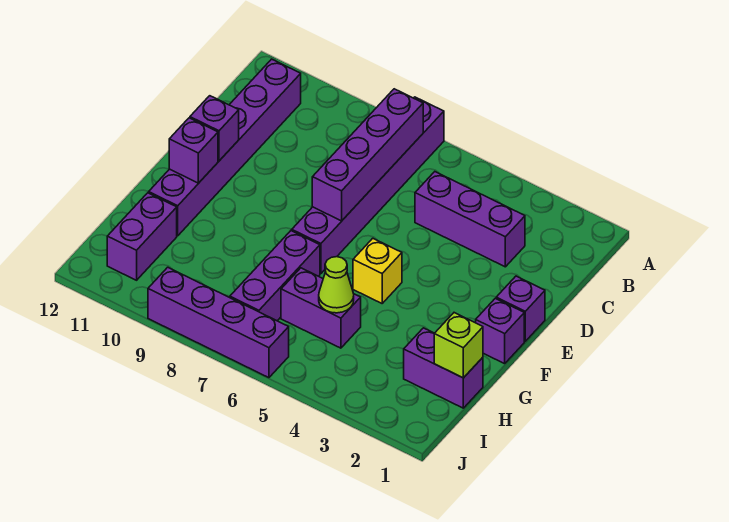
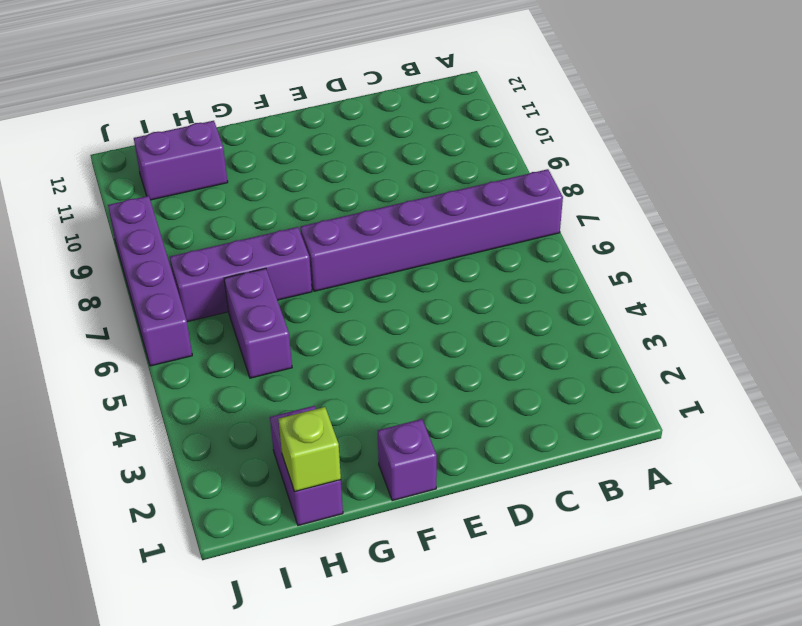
none -> purple brick B11:G11 level 1
none -> purple brick C3:C5 level 1
none -> purple brick E1 level 1

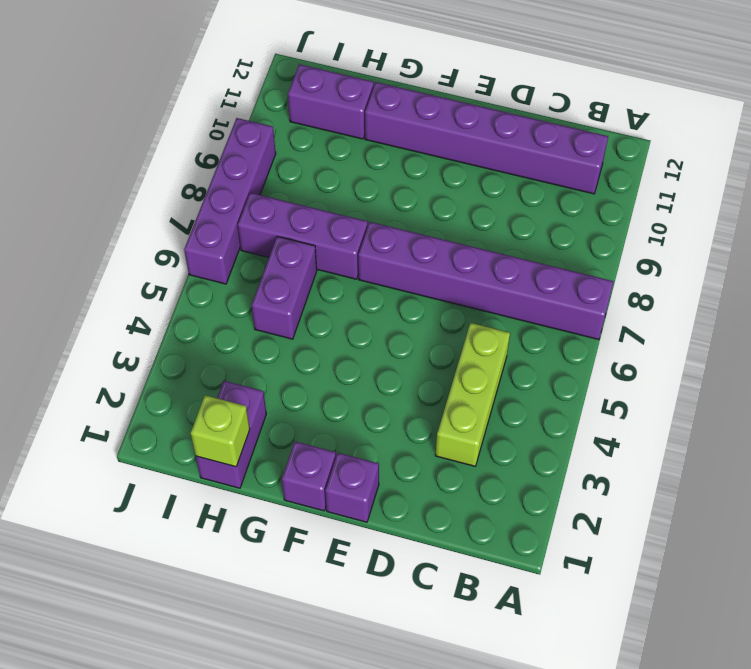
lime brick C3:C5 level 1 -> purple brick C3:C5 level 1
none -> yellow brick F5 level 1
none -> purple brick B7:E7 level 2
none -> purple brick E11 level 2

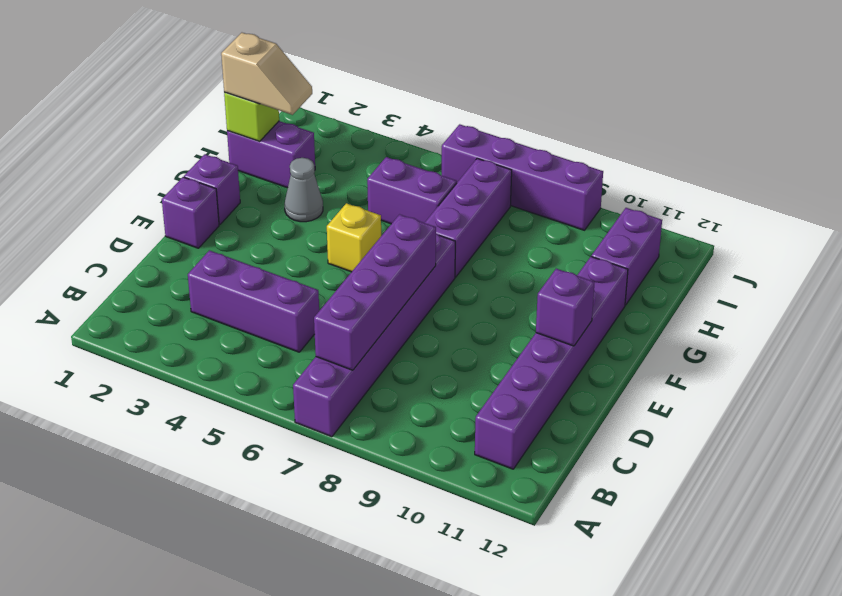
grey cone G3 level 1 -> none
tan slope H1:H2 level 3 top 1 -> none
none -> purple brick F11 level 2
none -> lime cone H5 level 2

